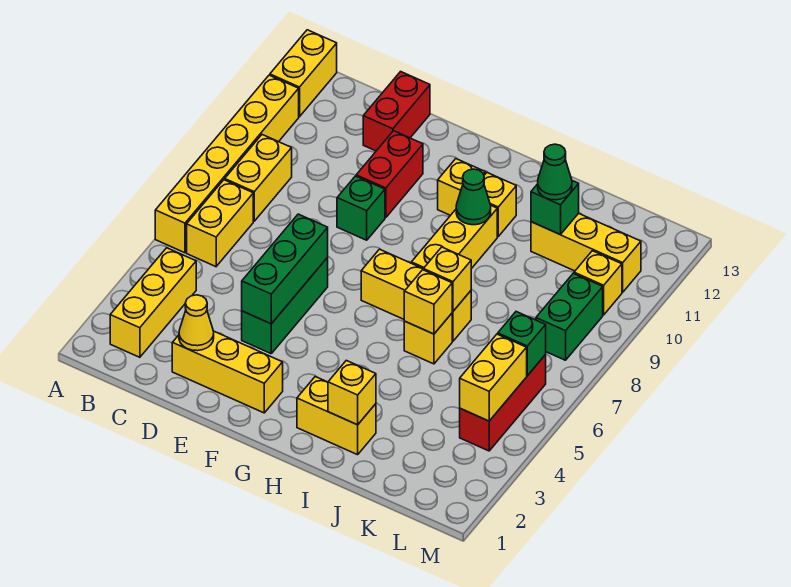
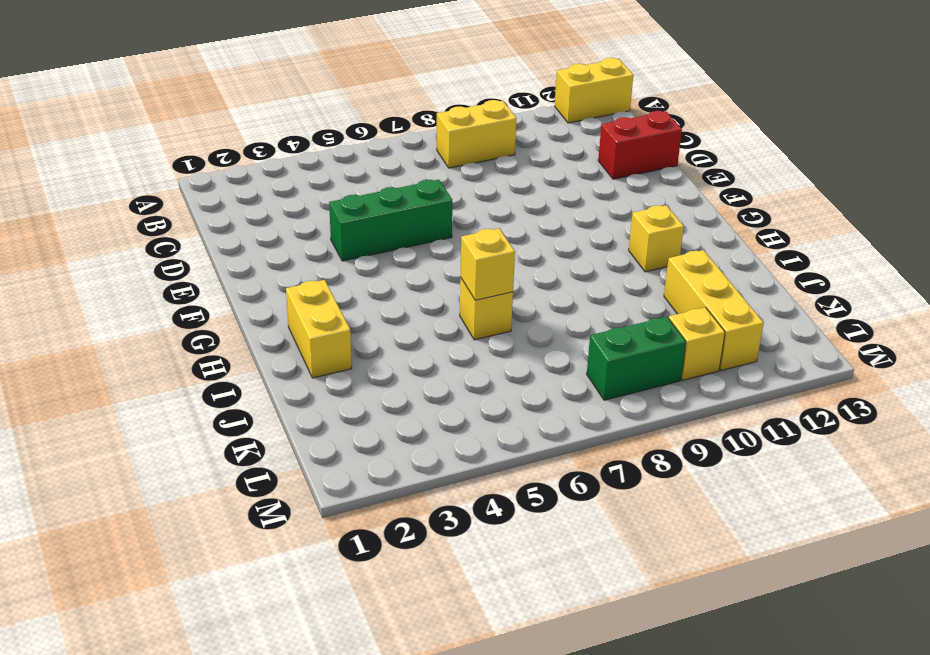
none -> yellow brick A6:A11 level 1
none -> yellow brick B2:B4 level 1
none -> yellow brick B6:B7 level 1
none -> yellow brick D2:F2 level 1

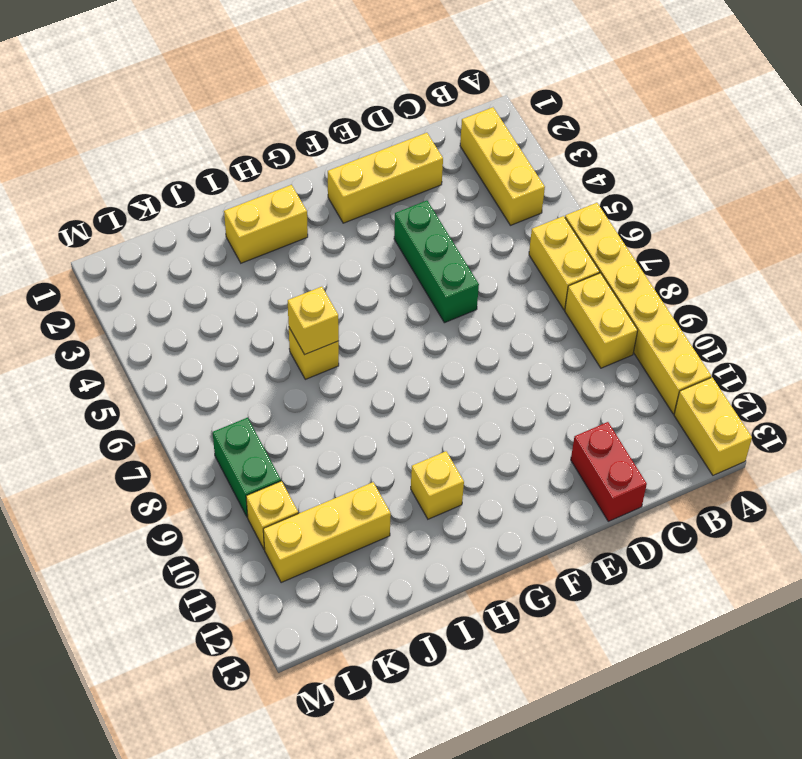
none -> green brick E9 level 1
none -> red brick E10:E11 level 1
none -> yellow brick G7:I7 level 1
none -> yellow brick G11 level 1

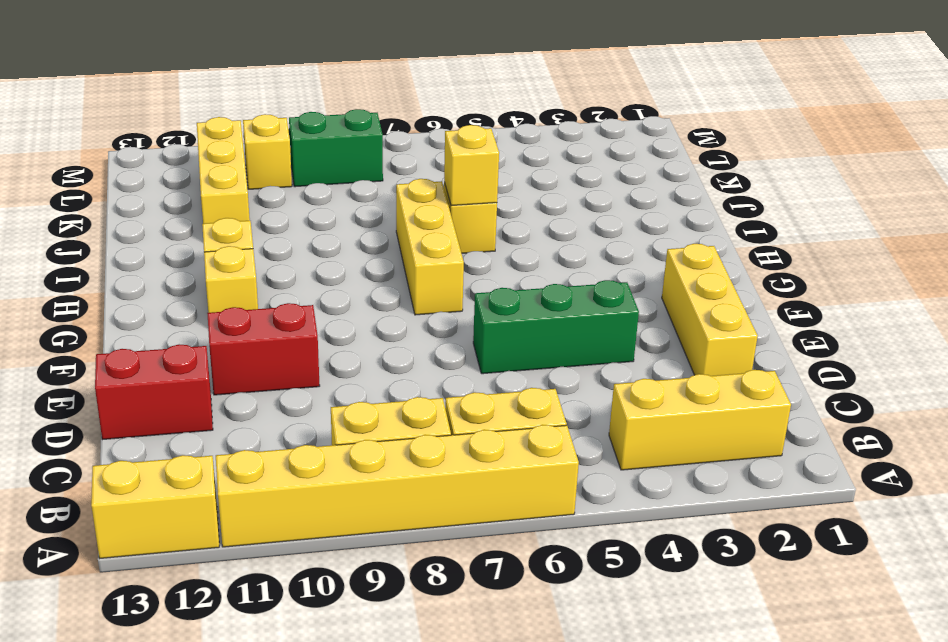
none -> green brick E9 level 1
none -> yellow brick H2:I2 level 1
none -> yellow brick H8:H10 level 1
none -> red brick L4:L6 level 1

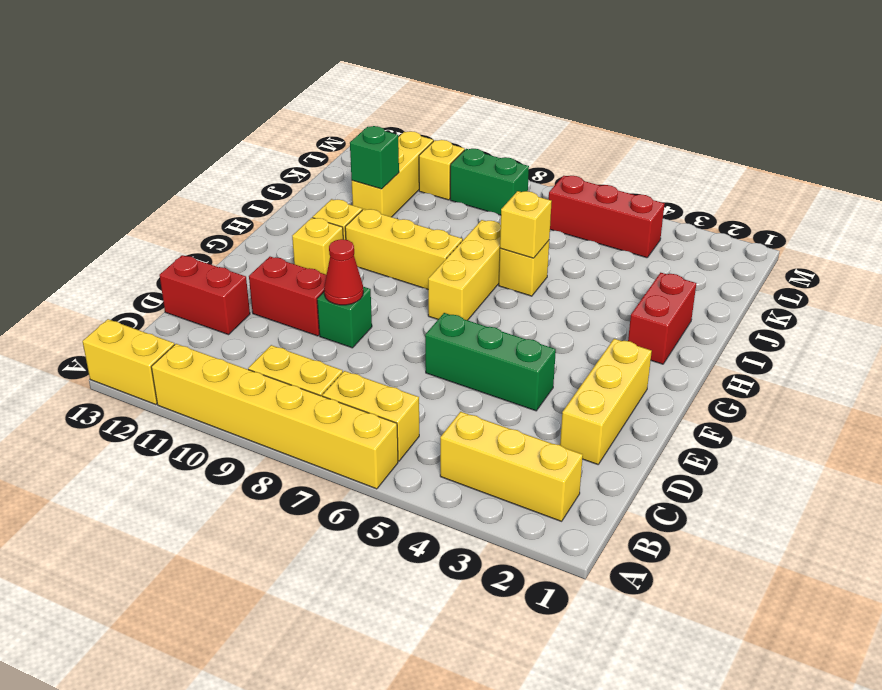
red cone E9 level 2 -> none
red brick H2:I2 level 1 -> yellow brick H2:I2 level 1
none -> yellow cone D2 level 2
none -> green brick E4:E6 level 2
none -> green cone H10 level 2
none -> yellow brick I2 level 2

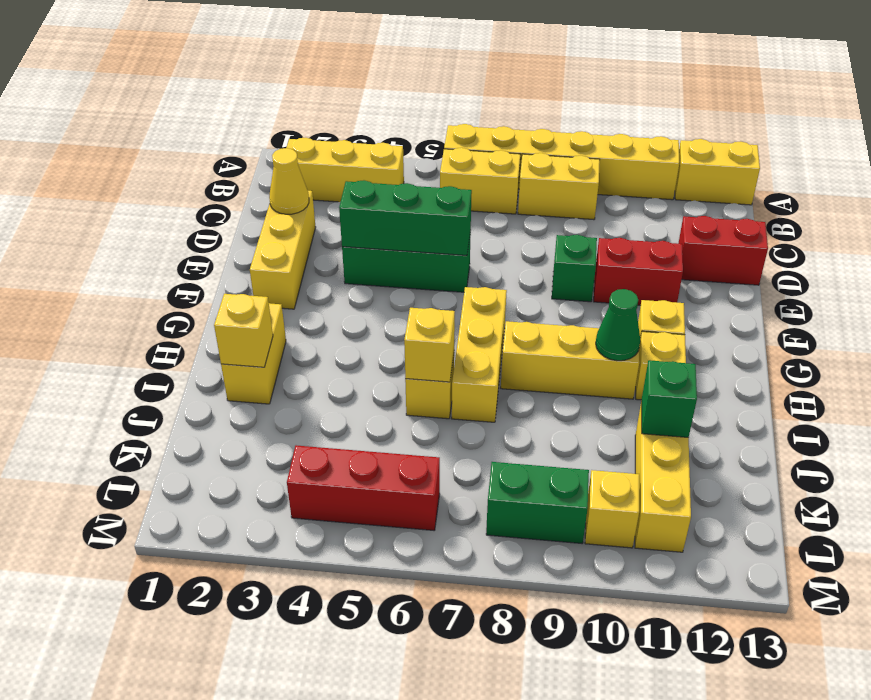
none -> yellow brick I7 level 2
none -> yellow brick L4:L5 level 2
none -> green brick L6 level 2
none -> green cone J11 level 3

